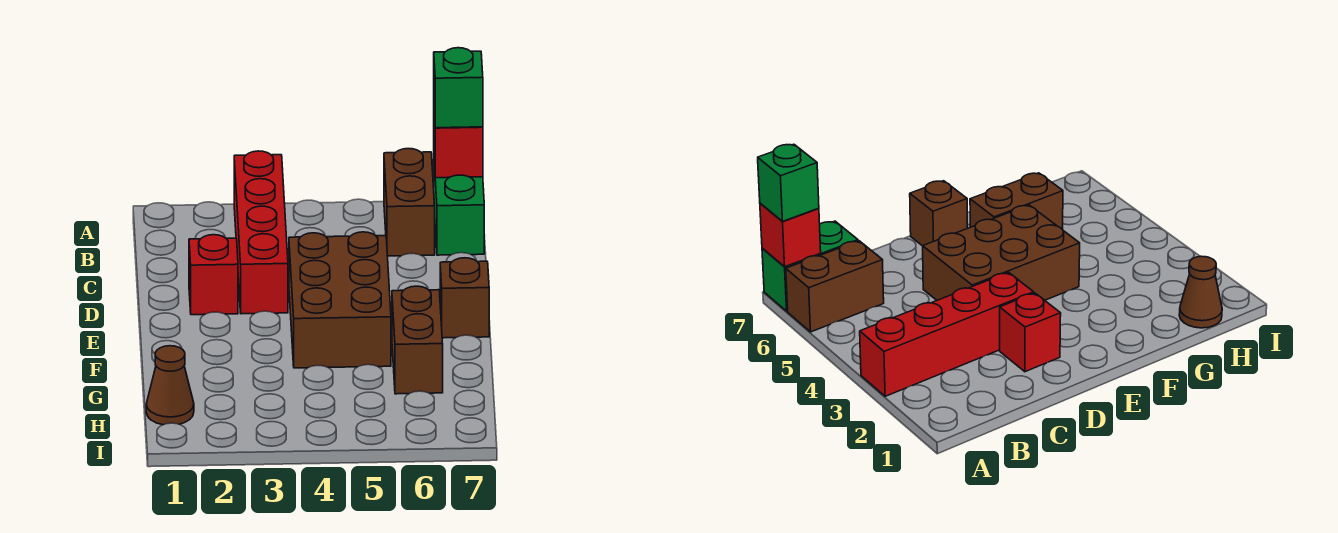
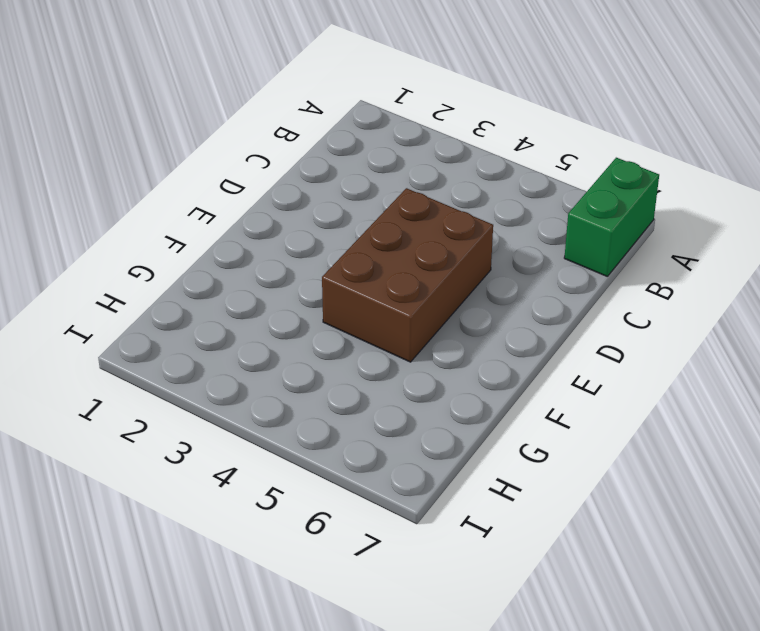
none -> red brick A3:D3 level 1
none -> brown brick A6:B6 level 1

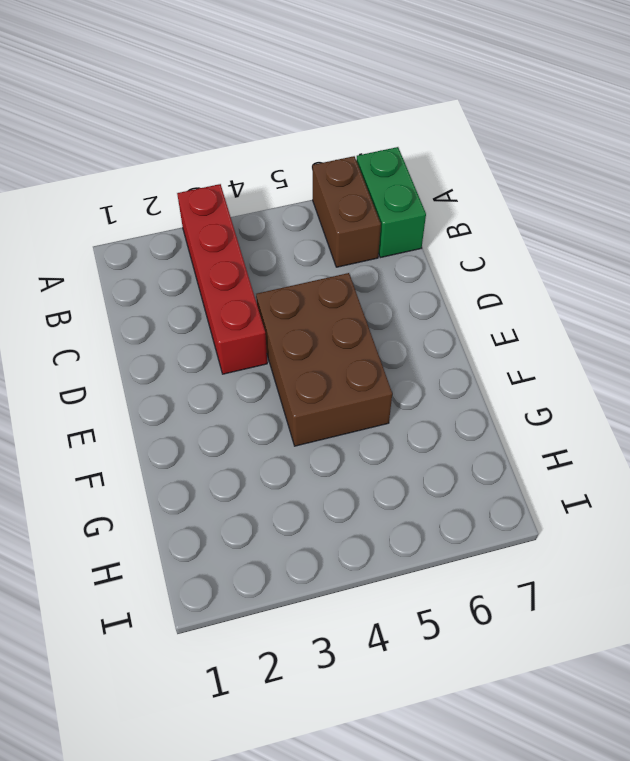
none -> red brick D2 level 1
none -> brown brick E7 level 1

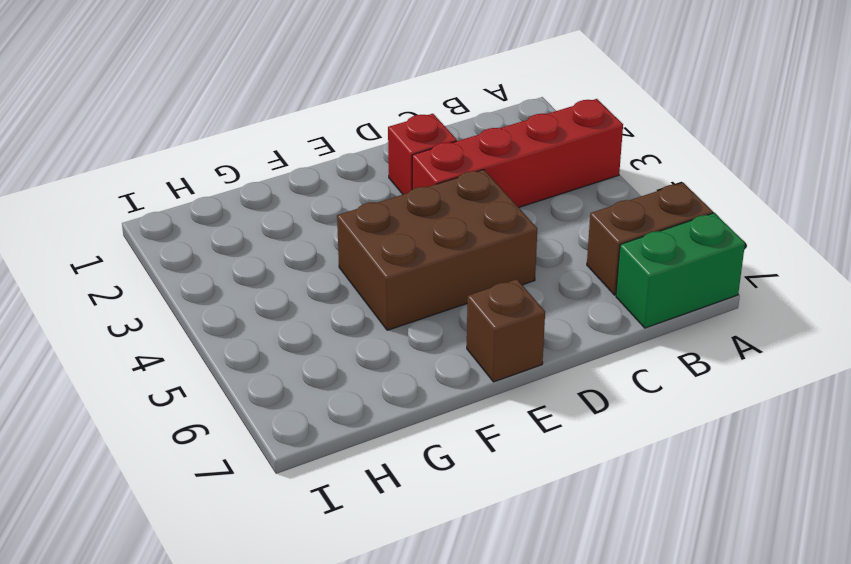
none -> brown brick F6:G6 level 1
none -> brown cone H1 level 1

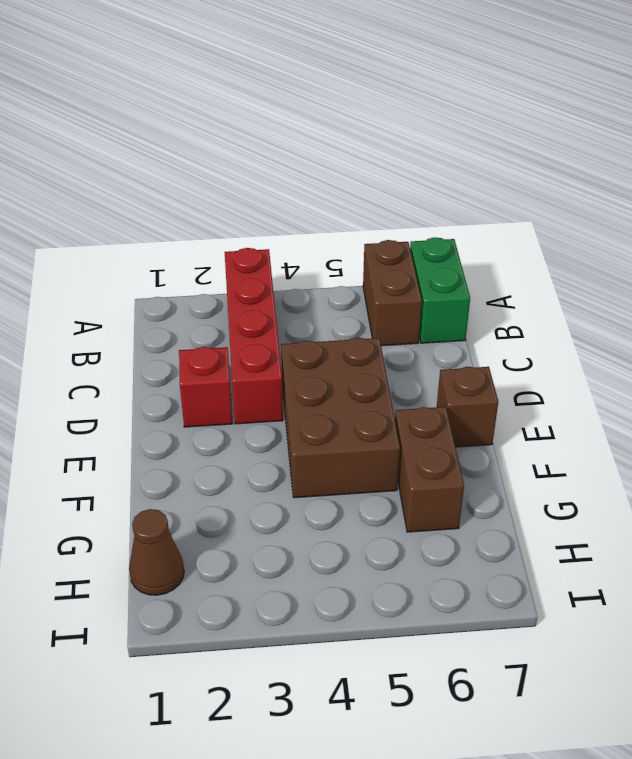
none -> red brick A7 level 2
none -> green brick A7 level 3

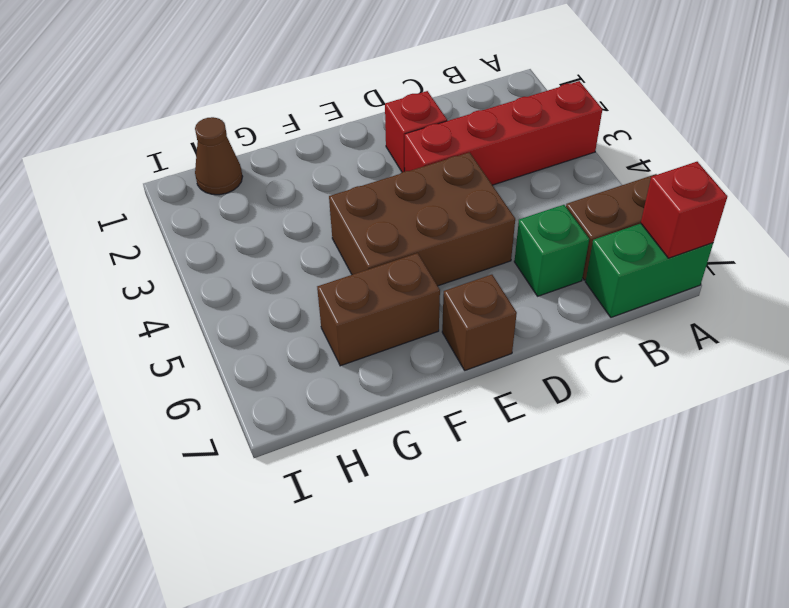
green brick C6 level 1 -> green brick A7 level 3

